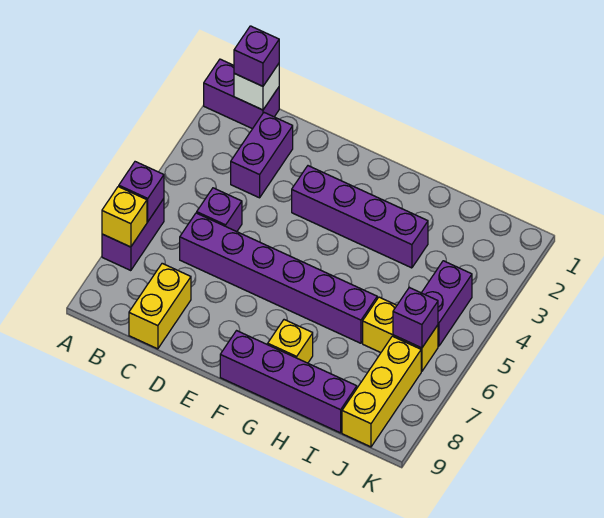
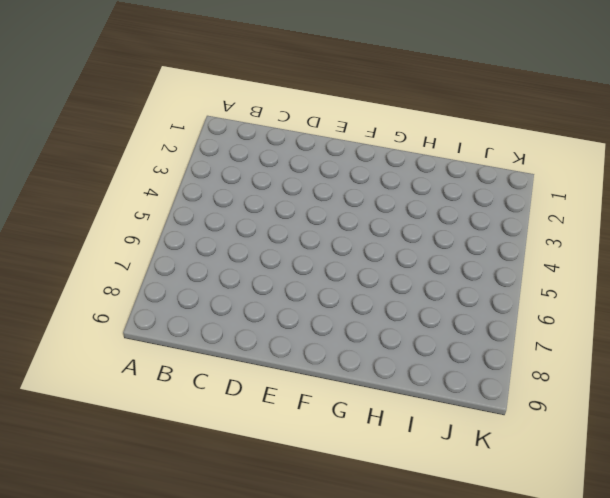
none -> purple brick A1:B1 level 1
none -> purple brick A6:A7 level 1
none -> purple brick C2:C3 level 1

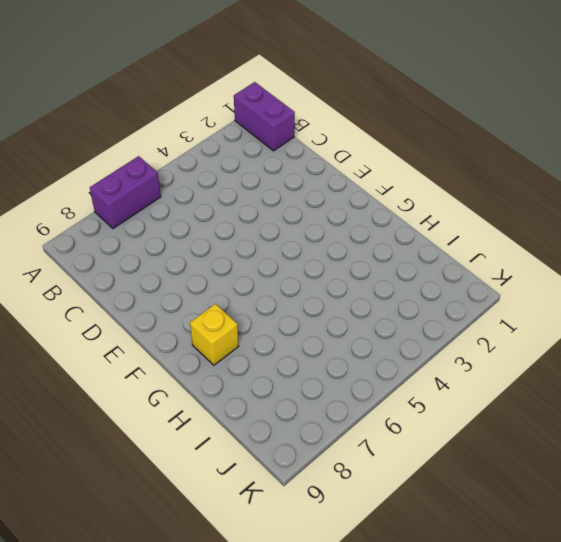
none -> purple brick C2:C3 level 1
none -> purple brick C5 level 1
none -> purple brick C6:H6 level 1

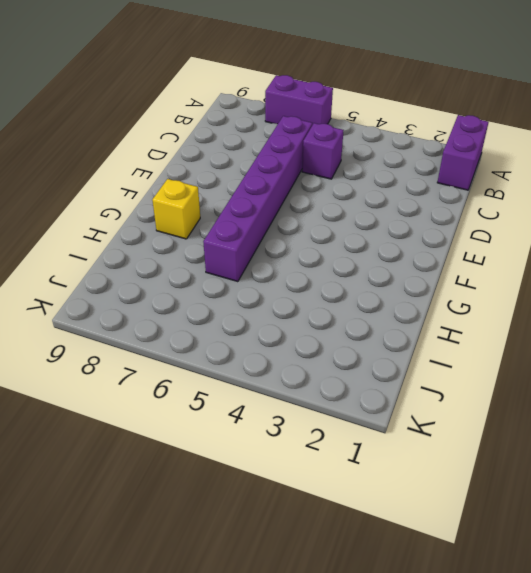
none -> purple brick C2:C3 level 1
none -> yellow brick C8:C9 level 1
none -> purple brick E3:H3 level 1

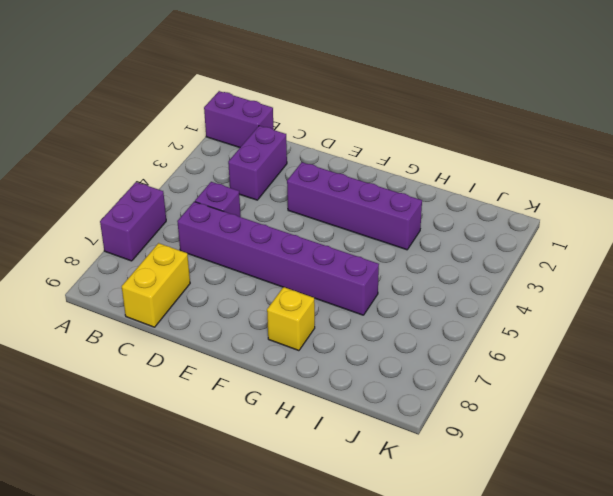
none -> purple brick F9:I9 level 1
none -> yellow brick I6:J6 level 1
none -> purple brick J4:J5 level 1

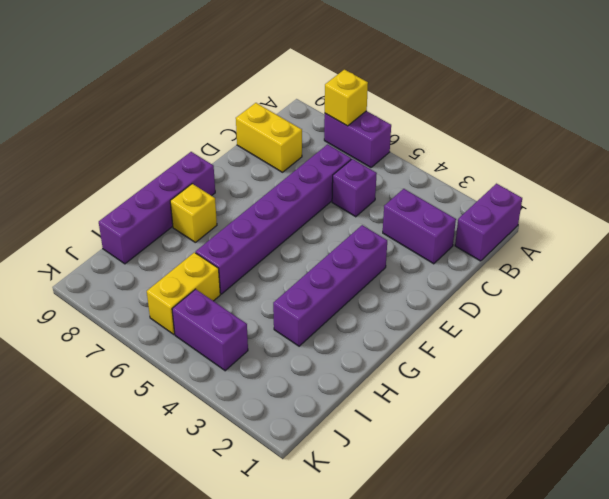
none -> yellow brick J7:J9 level 1
none -> purple brick A6 level 2
none -> white brick B1 level 2

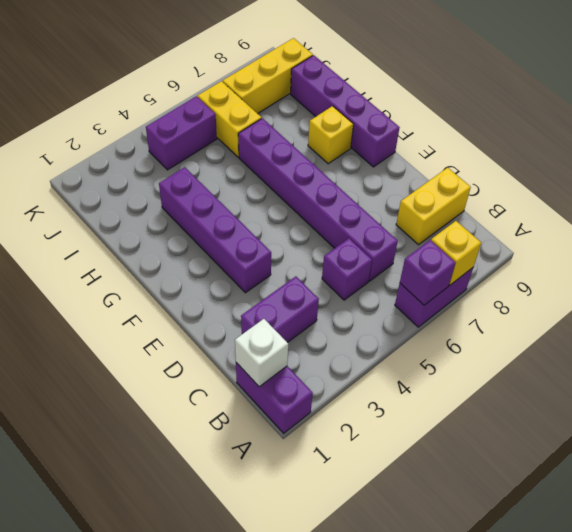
none -> purple brick J6 level 2
none -> purple brick B1 level 3

